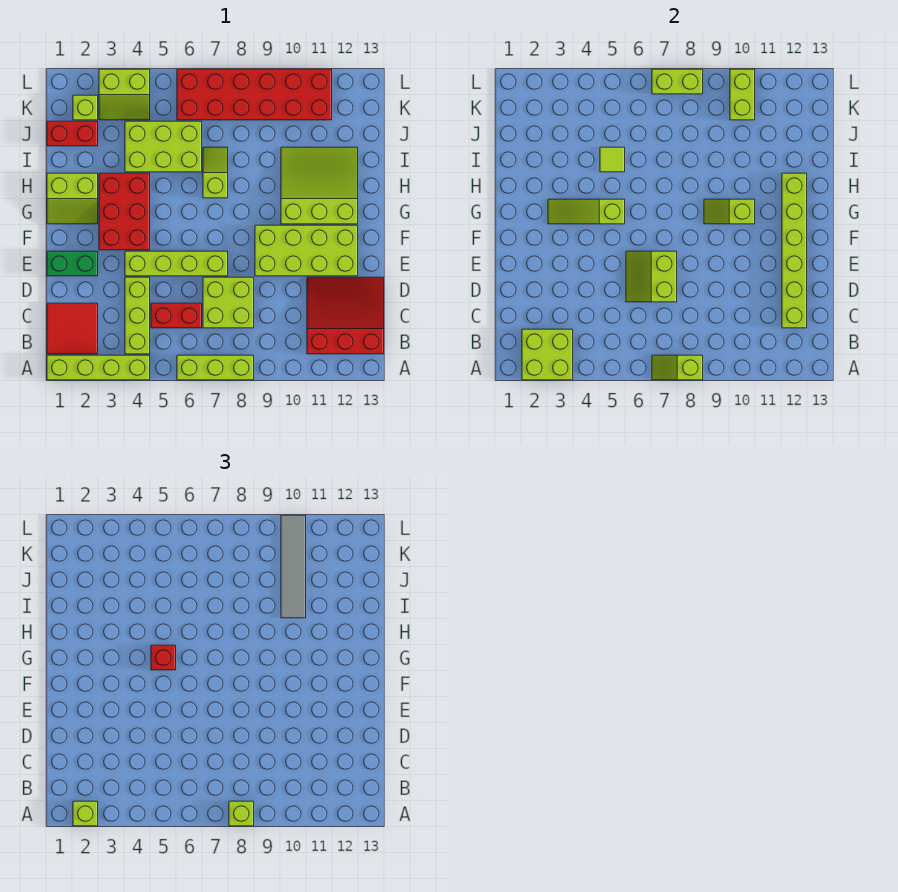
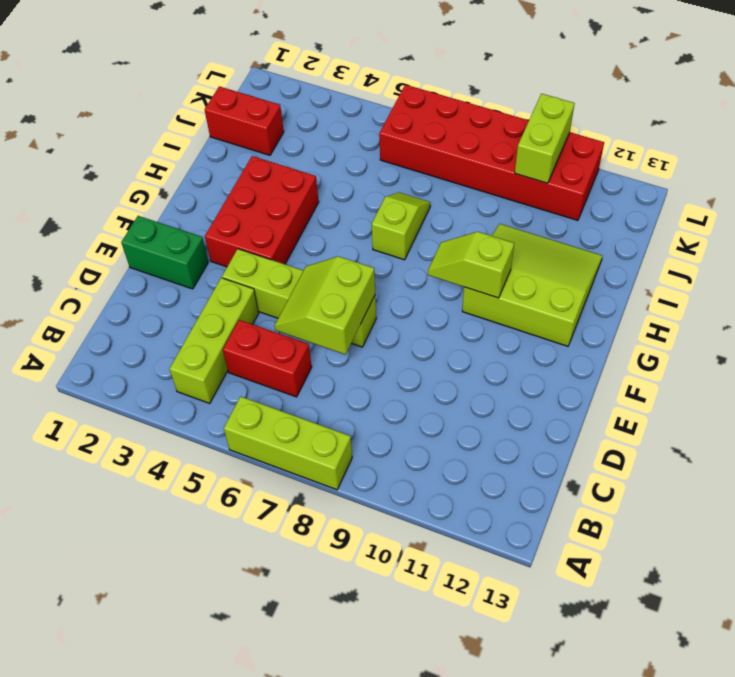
none -> lime brick A1:A4 level 1
none -> red tile B1:C2 level 1
none -> red slope B11:D13 level 1 top B
none -> lime brick C7:D8 level 1

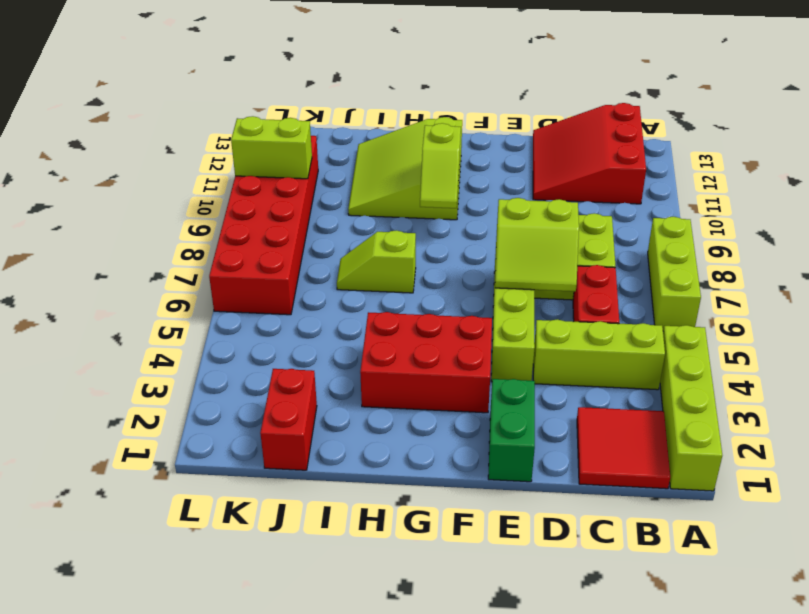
none -> lime brick E9:F12 level 1
none -> lime slope G1:H2 level 1 top H
none -> lime brick I4:J6 level 1
none -> lime brick K2 level 1

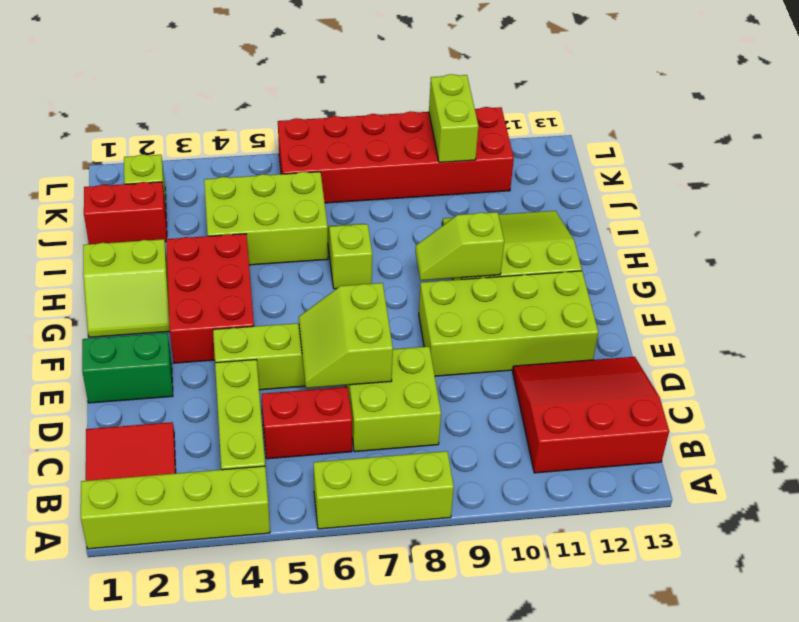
none -> lime slope K3:L4 level 1 top L
none -> lime brick A2:B3 level 2
none -> lime slope A7:A8 level 2 top 8
none -> lime brick C12:H12 level 2

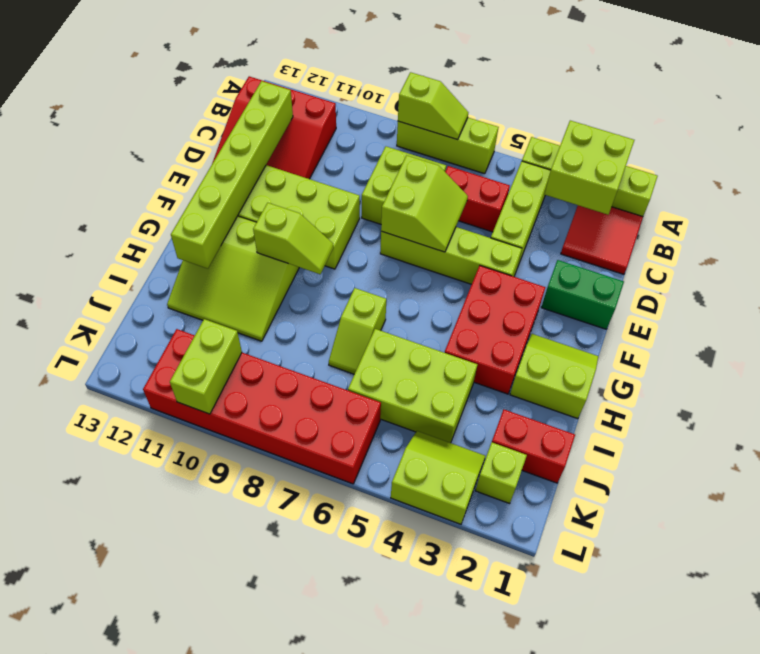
none -> lime slope G3:G5 level 2 top 5
none -> lime tile I5 level 2
none -> lime brick L7:L8 level 2
none -> lime brick A2 level 3

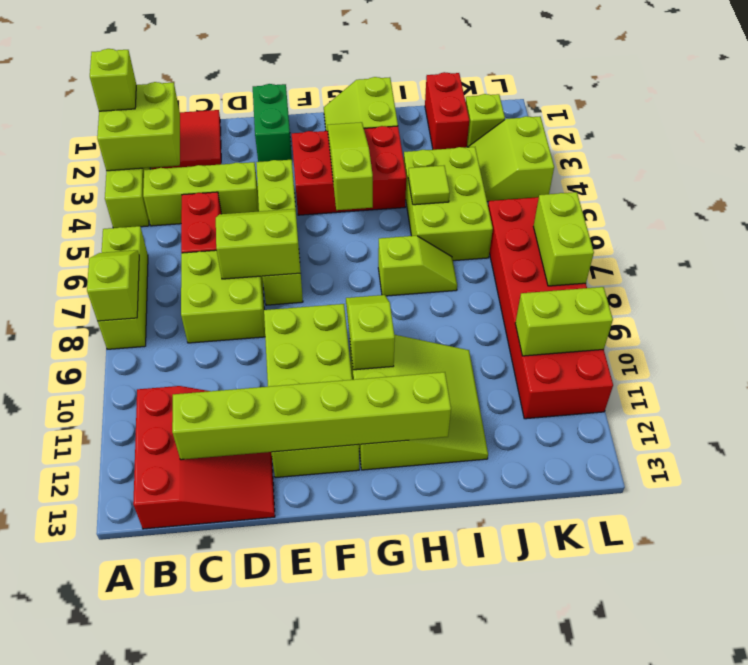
none -> lime brick A8 level 3
none -> red brick G5 level 3
none -> grey tile I10:L10 level 3

